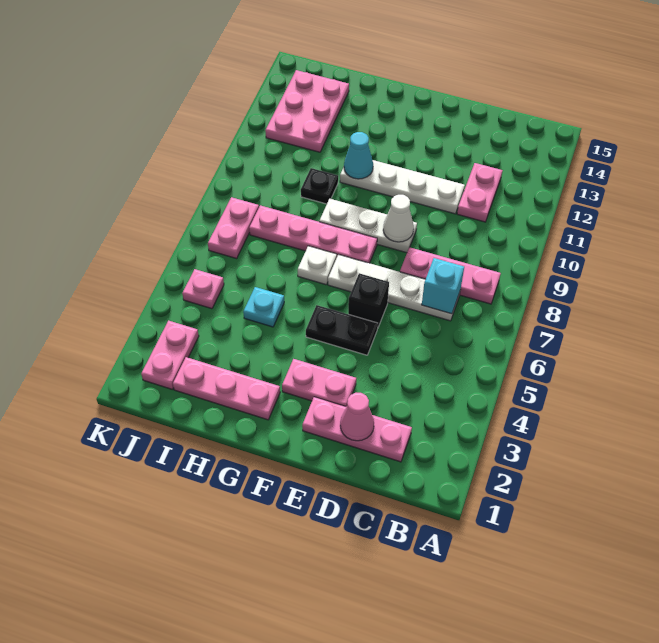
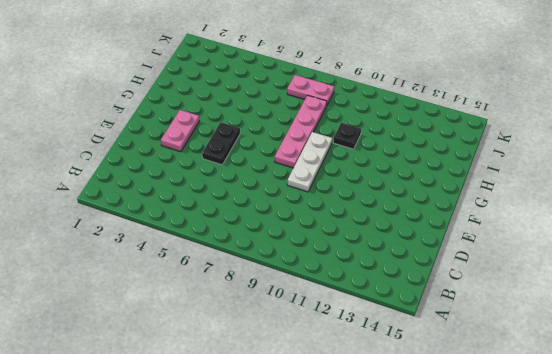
none -> pink plate B8:D8 level 1
none -> pink plate C2:E2 level 1
none -> white plate C7:F7 level 1

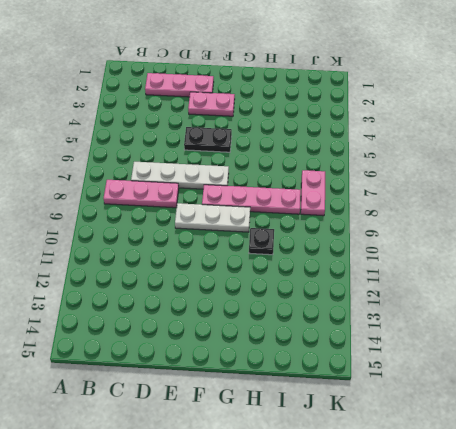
none -> pink plate C11:C12 level 1
none -> white plate D11:G11 level 1
none -> black brick E6 level 1

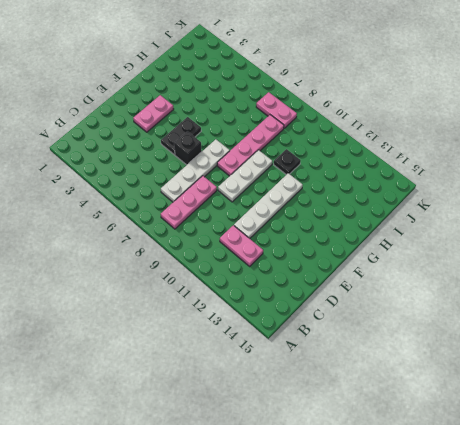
none -> pink plate C2:E2 level 1
none -> pink plate G2:I2 level 1
none -> white plate G7 level 1

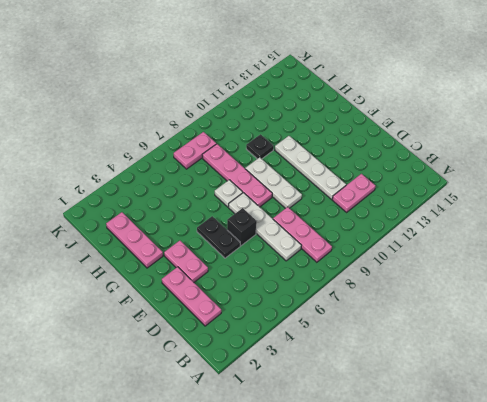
none -> cyan plate H5 level 1
none -> pink plate I12:J14 level 1
none -> pink plate J2:J3 level 1

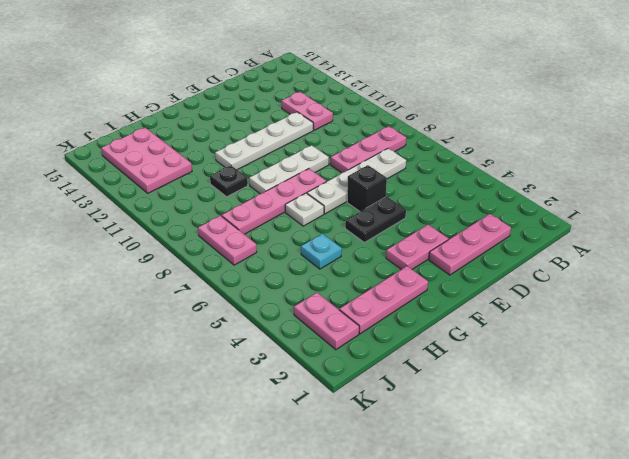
none -> pink plate J5 level 1
none -> cyan brick C7 level 2
none -> pink cone D2 level 2

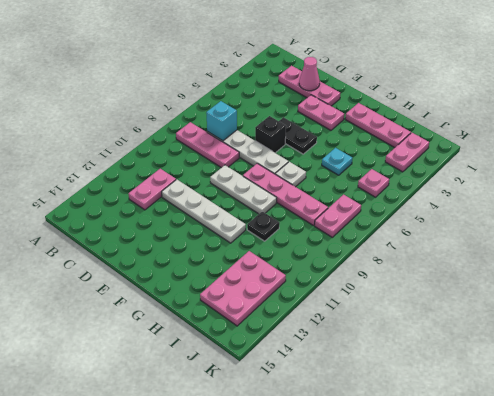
none -> white cone E9 level 2
none -> cyan cone G11 level 2

